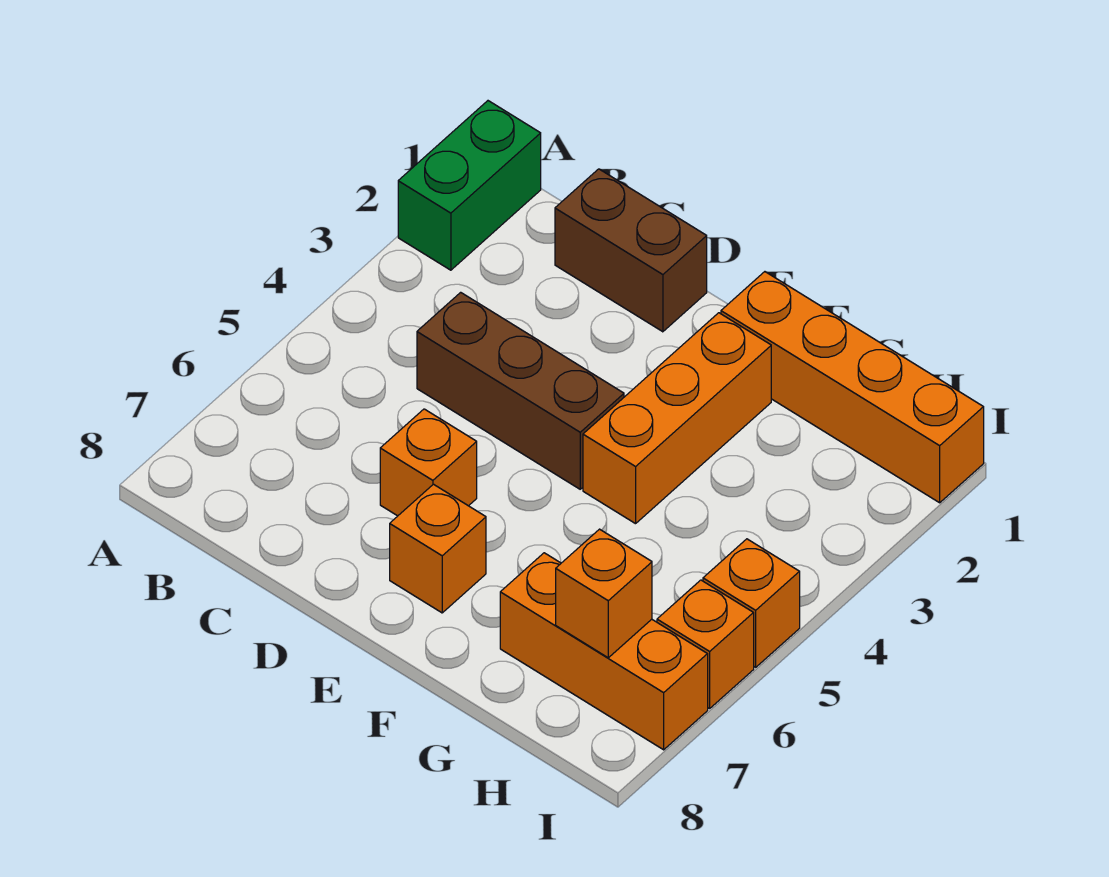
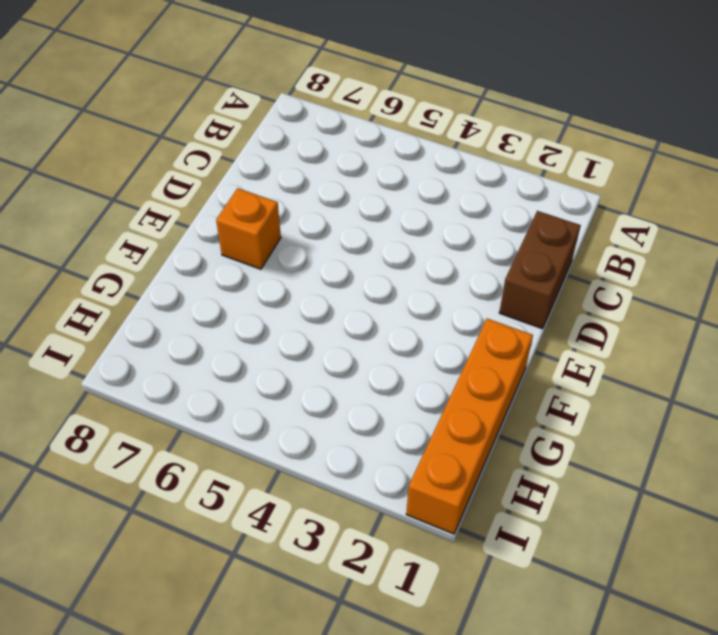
none -> green brick A1:A2 level 1
none -> brown brick C4:E4 level 1

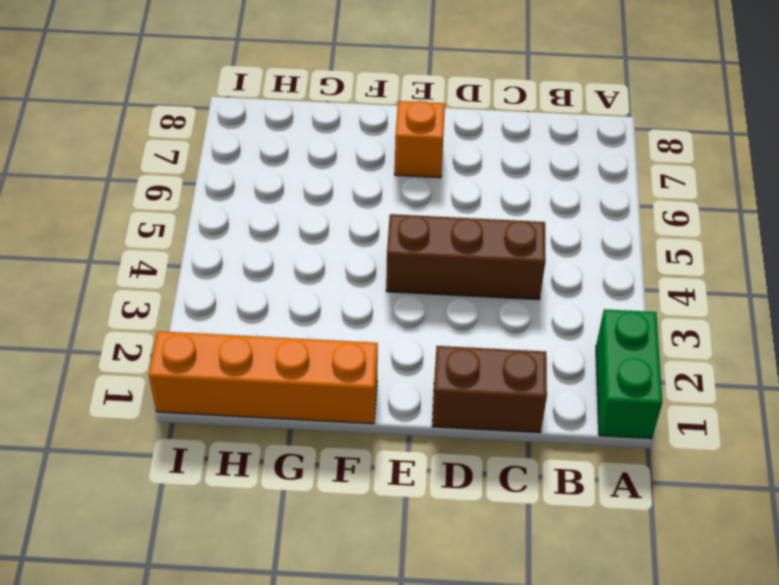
none -> orange brick D6 level 1
none -> orange brick F2:F4 level 1

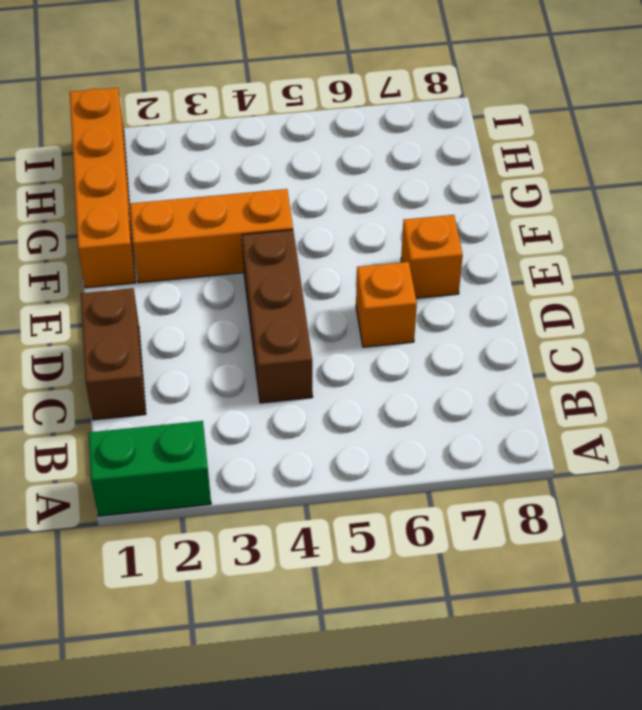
none -> orange brick G7:I7 level 1
none -> orange brick I5 level 1

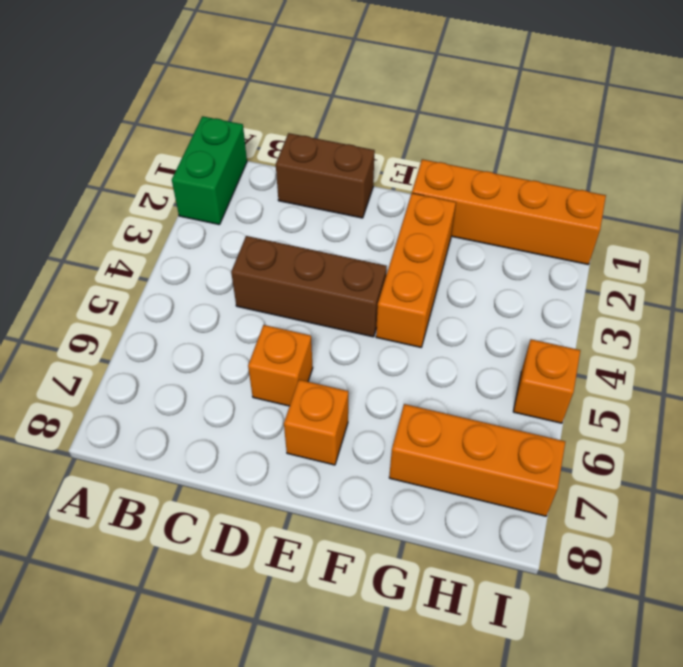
none -> orange brick I6 level 1
none -> orange brick H7 level 2

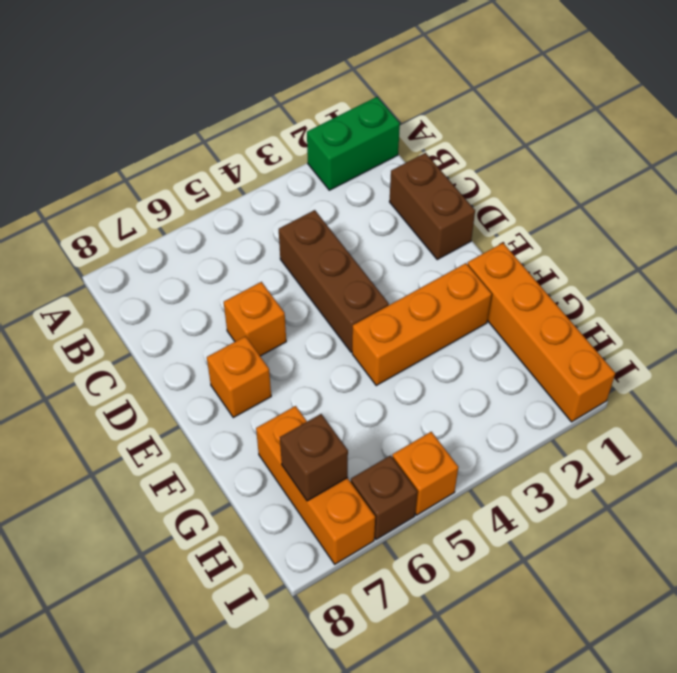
brown brick H7 level 2 -> orange brick H7 level 2
brown brick I6 level 1 -> orange brick I6 level 1

